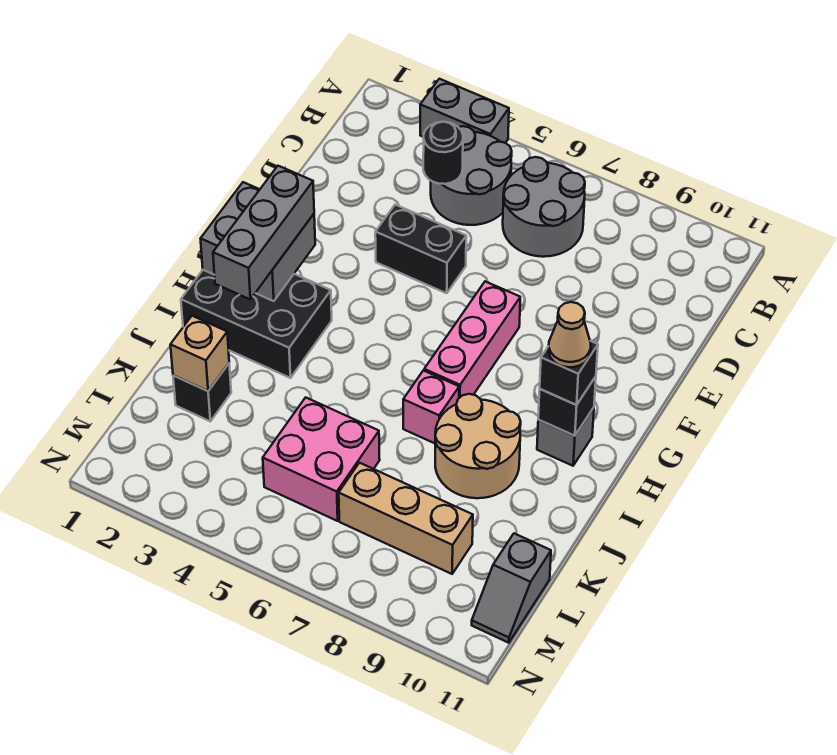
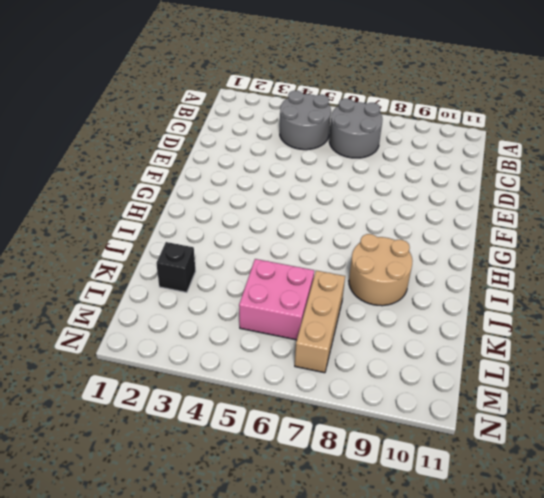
tan brick K7:M7 level 1 -> tan brick L7:L9 level 1
none -> grey brick A3:A4 level 1
none -> black brick E4:E5 level 1
none -> pink brick F7:H7 level 1

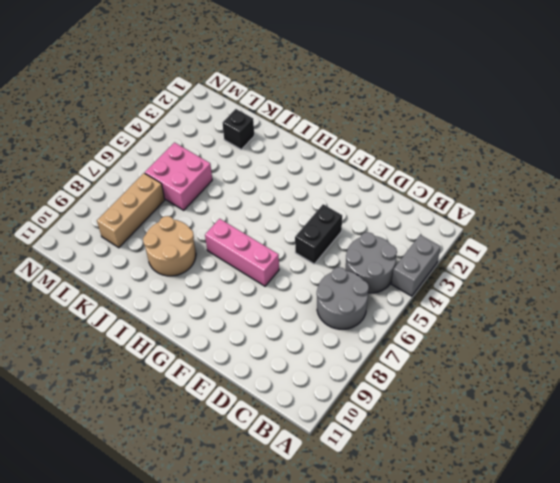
none -> black brick H1:I3 level 1
none -> grey brick H10 level 1
none -> pink brick I7 level 1

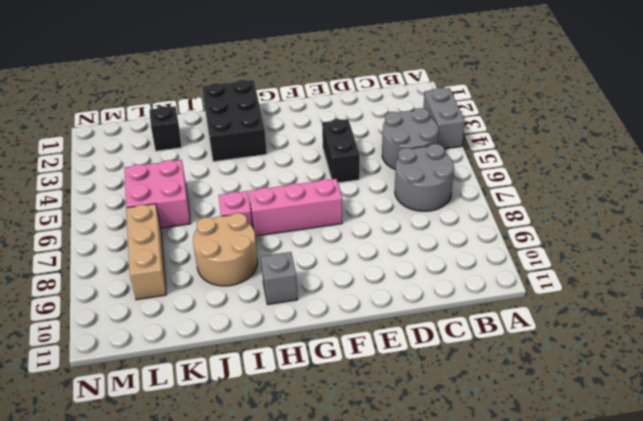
none -> grey slope L11:M11 level 1 top L
none -> black round brick C4 level 2
none -> grey brick G1:H2 level 2

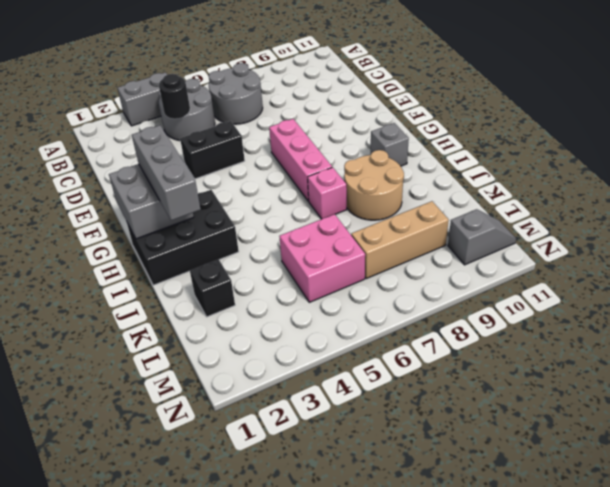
grey slope M10:M11 level 1 top 10 -> grey slope L11:M11 level 1 top L
none -> black brick H10 level 2
none -> tan brick K2 level 2
none -> black brick H10 level 3

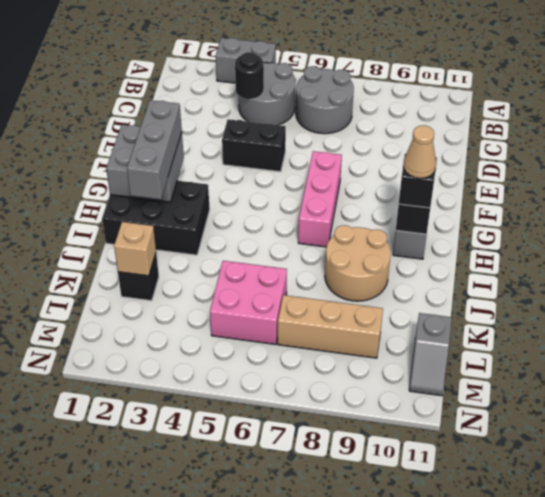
none -> pink brick I7 level 1

